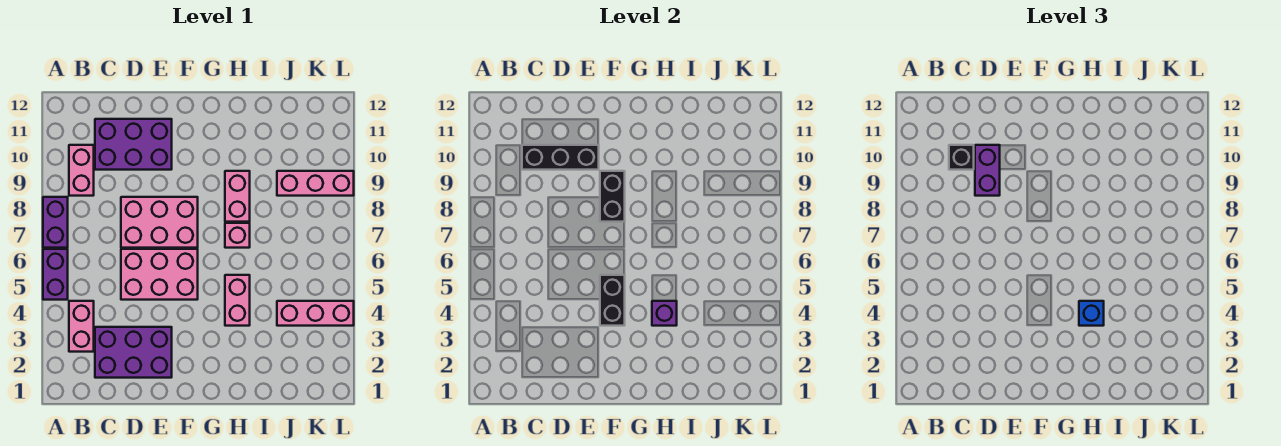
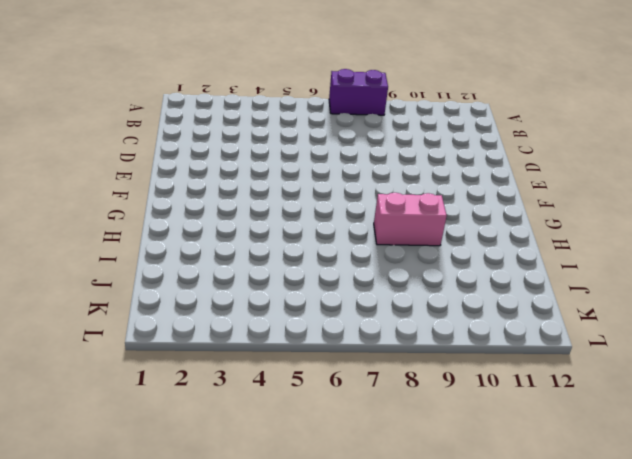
none -> purple brick A5:A6 level 1
none -> pink brick B3:B4 level 1
none -> pink brick B9:B10 level 1

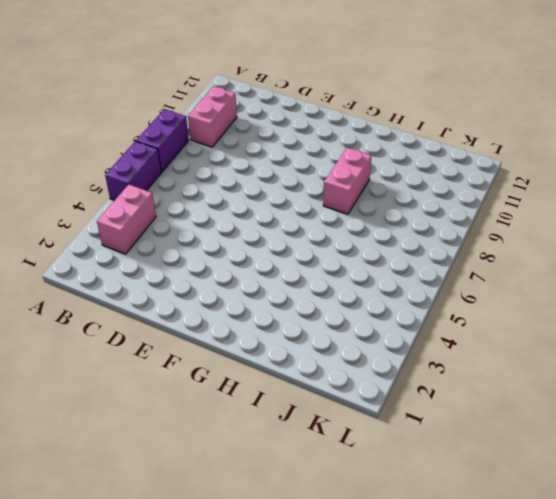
none -> purple brick C2:E3 level 1
none -> purple brick C10:E11 level 1
none -> pink brick D5:F6 level 1

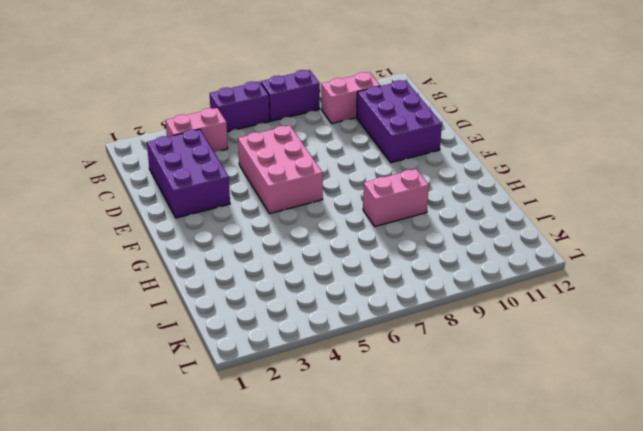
none -> pink brick D7:F8 level 1
none -> pink brick H4:H5 level 1
none -> pink brick H7 level 1

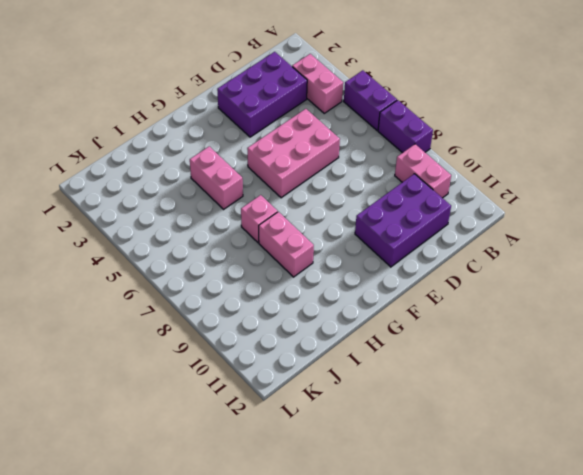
none -> pink brick D7:F8 level 1
none -> pink brick J4:L4 level 1
none -> pink brick J9:L9 level 1

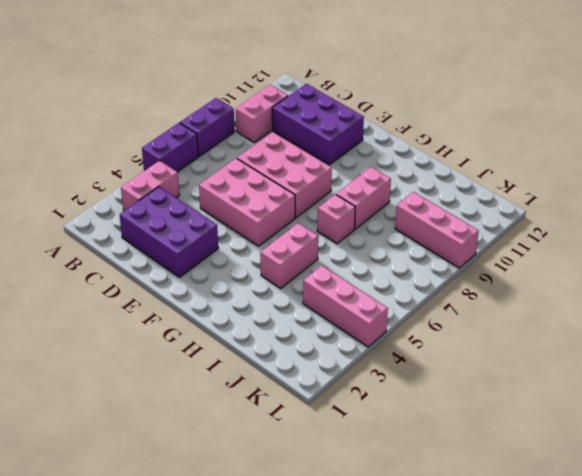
none -> black brick C10:E10 level 2
none -> black brick F4:F5 level 2
none -> black brick F8:F9 level 2

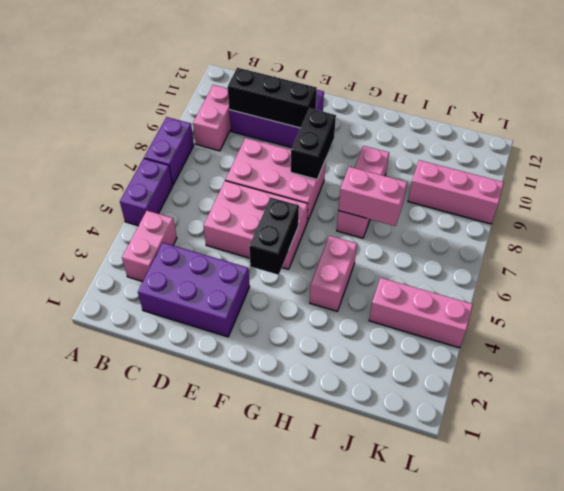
pink brick H7:I7 level 2 -> none
none -> purple brick H4 level 2
none -> black brick C10 level 3
none -> purple brick D9:D10 level 3

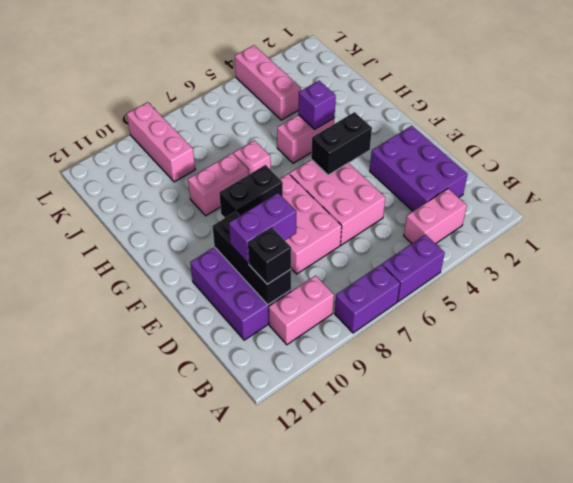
none -> blue brick H4 level 3

